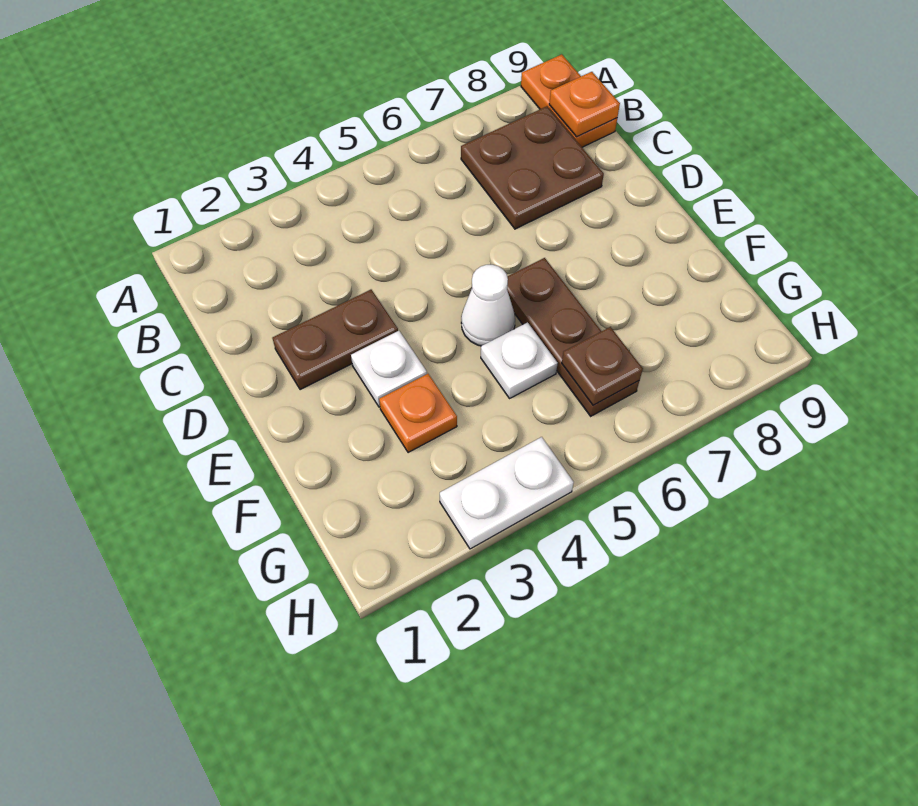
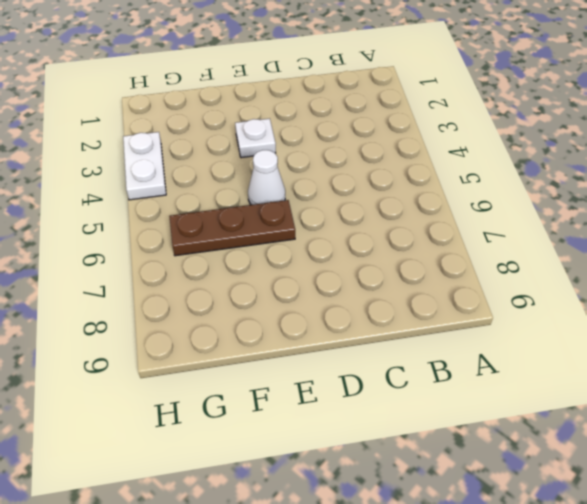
none -> orange plate A9:B9 level 1
none -> brown plate B7:C8 level 1

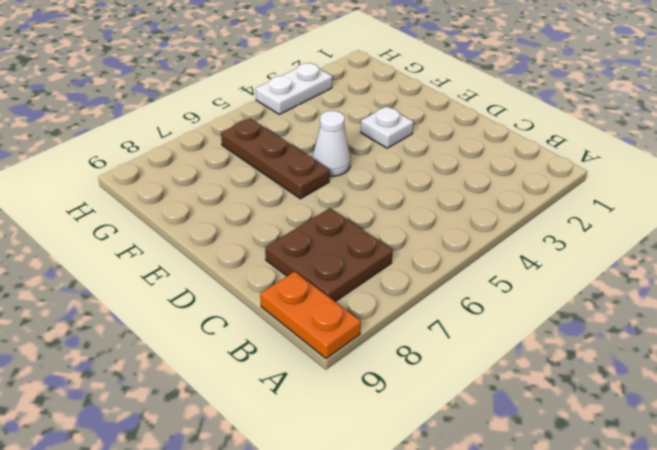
none -> brown plate D2:D3 level 1
none -> orange plate F3 level 1

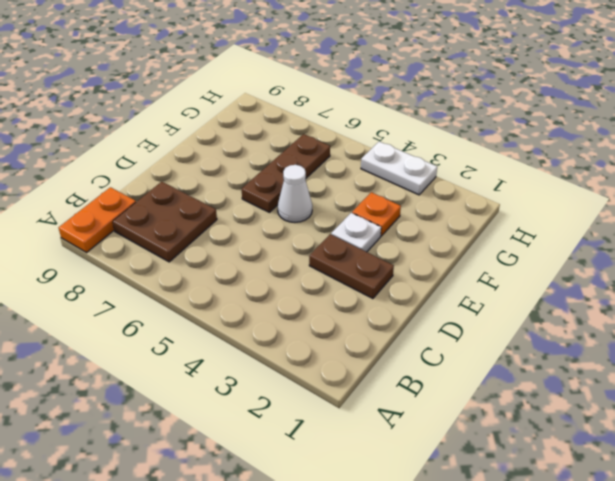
none -> white plate F5 level 1
none -> orange plate B9 level 2

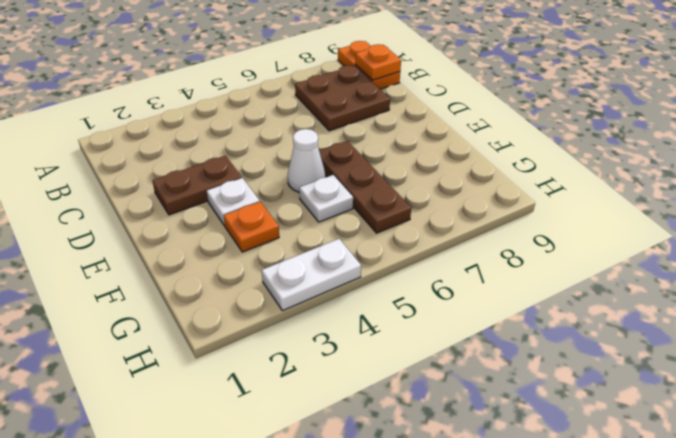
none -> brown plate G6 level 2

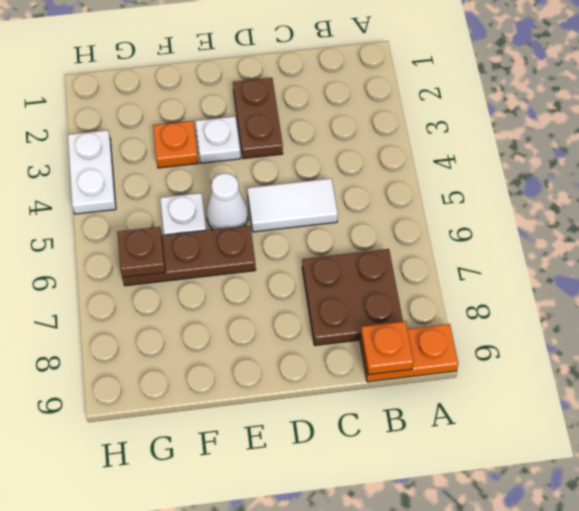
white tile C5:D5 level 1 -> none

